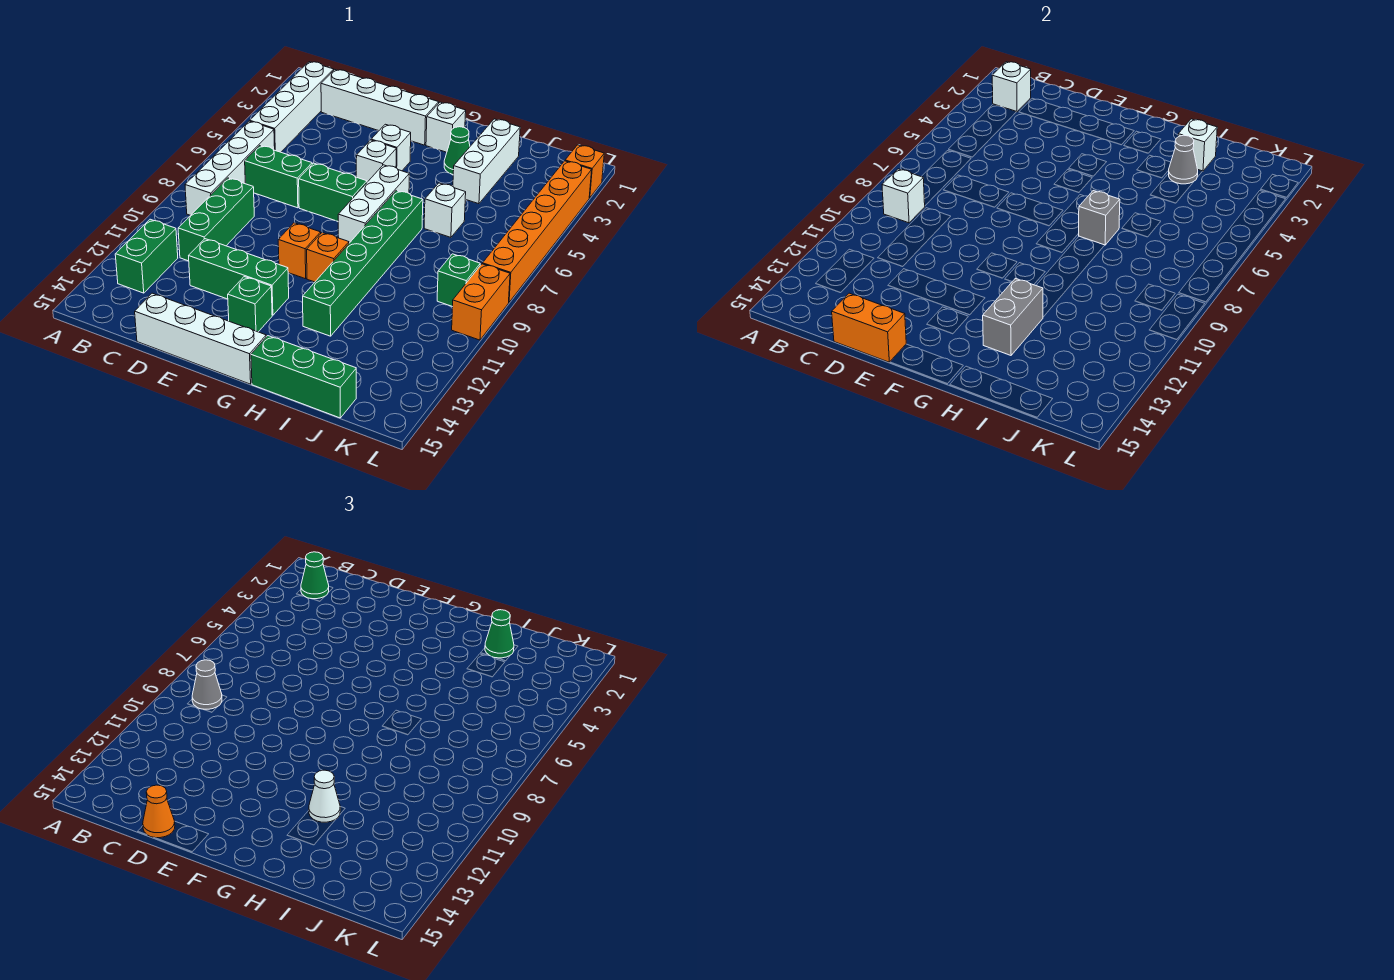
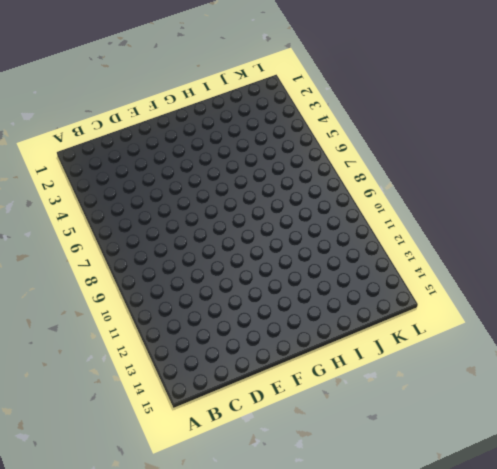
none -> white brick B2:B5 level 1
none -> white brick B6:B9 level 1
none -> green brick B12:B13 level 1
none -> white brick C2:F2 level 1

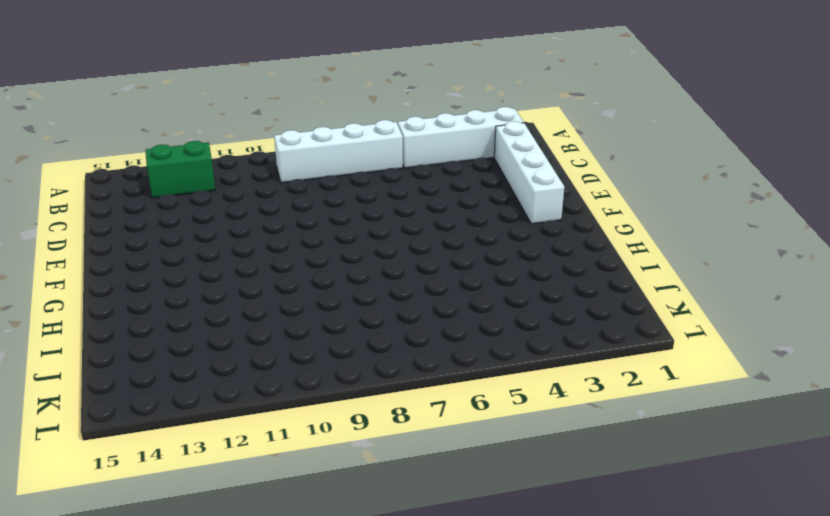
none -> green brick C7:D7 level 1
none -> green brick C9:C11 level 1
none -> green brick D12:F12 level 1
none -> white brick D15:G15 level 1

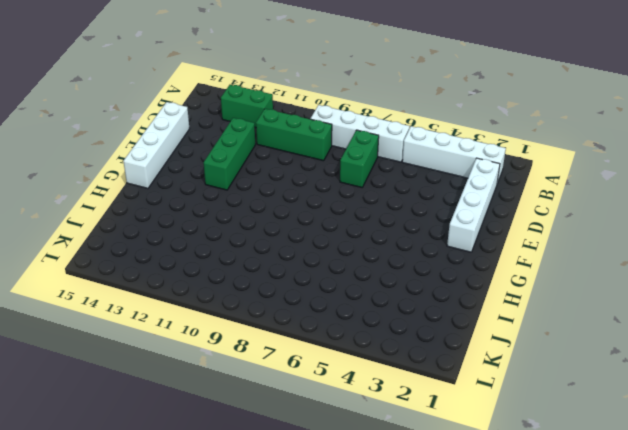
none -> green brick E7:F7 level 1
none -> white brick F4 level 1
none -> white brick F5 level 1
none -> orange brick F10 level 1

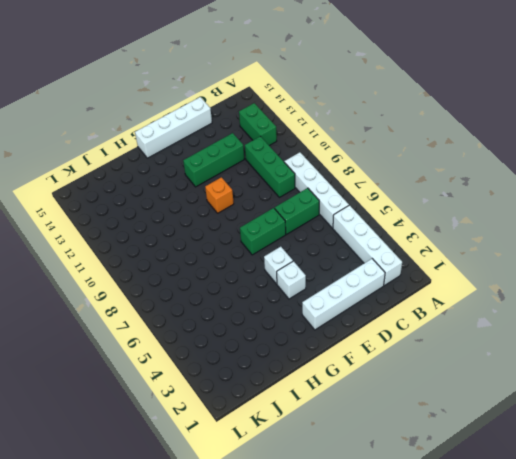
none -> green brick F13 level 1
none -> white brick G2 level 1
none -> white brick G6:G8 level 1
none -> orange brick G10 level 1

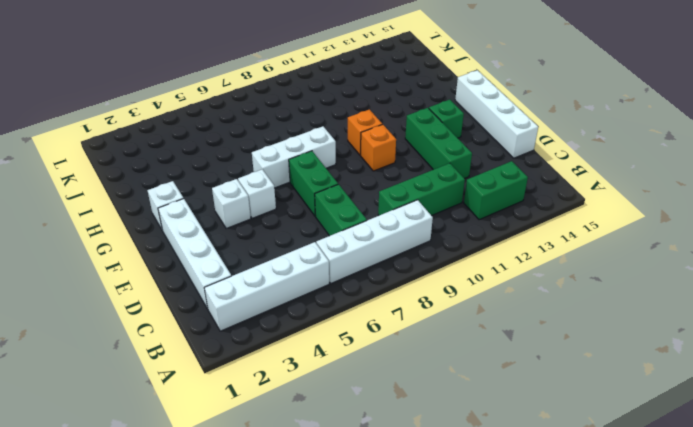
none -> green cone H3 level 1
none -> green brick H7:H12 level 1
none -> green brick H15:J15 level 1
none -> white brick I2:I4 level 1

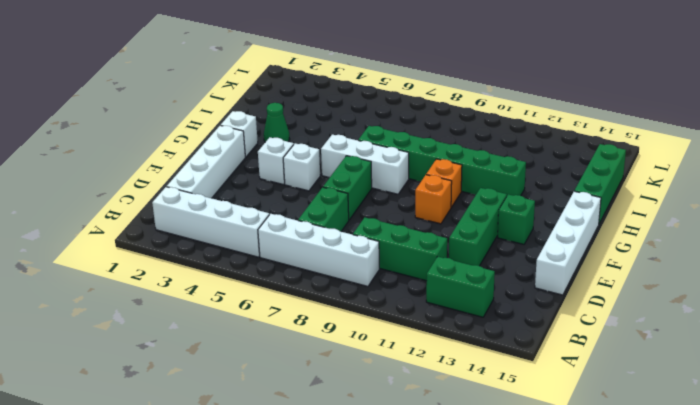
none -> white brick I2:I4 level 1
none -> white brick I6 level 1
none -> green brick K9 level 1
none -> orange brick L2 level 1

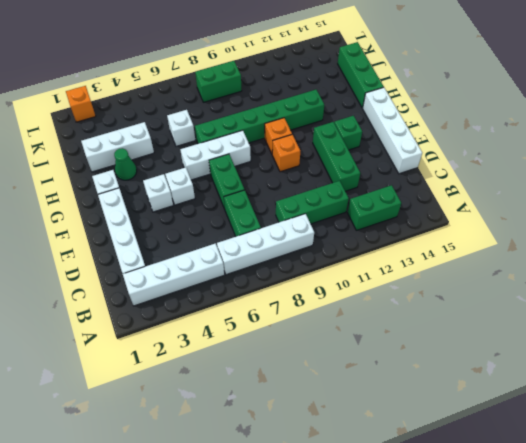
green brick K8:K9 level 1 -> green brick K9 level 1
none -> orange brick L3:L8 level 1
none -> orange brick L9:L10 level 1
none -> white brick B2 level 2
none -> white brick B9 level 2

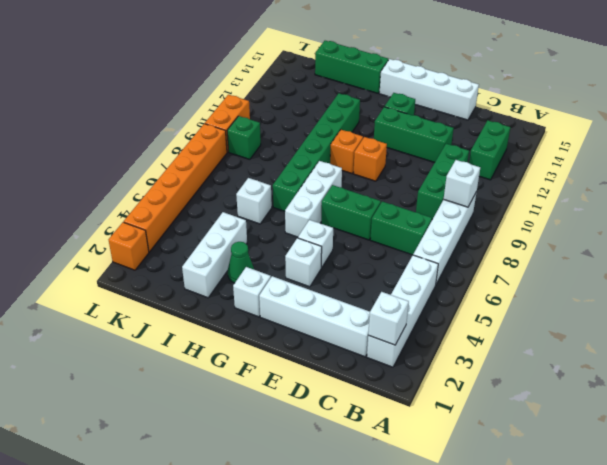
none -> orange brick D15:E15 level 2
none -> grey brick H7 level 2
none -> grey brick H12:H13 level 2
none -> white brick I2 level 2

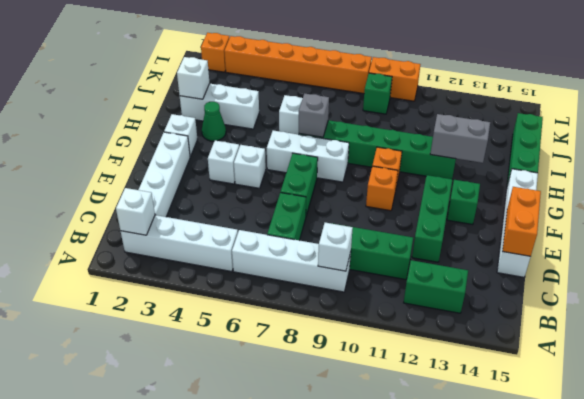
none -> grey cone I3 level 2
none -> green cone B2 level 3
none -> grey cone B9 level 3
none -> orange cone D15 level 3

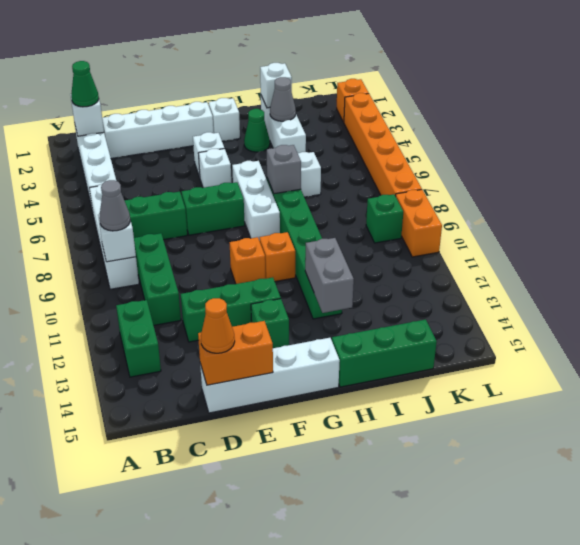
none -> white cone H12 level 3
none -> green cone I2 level 3

